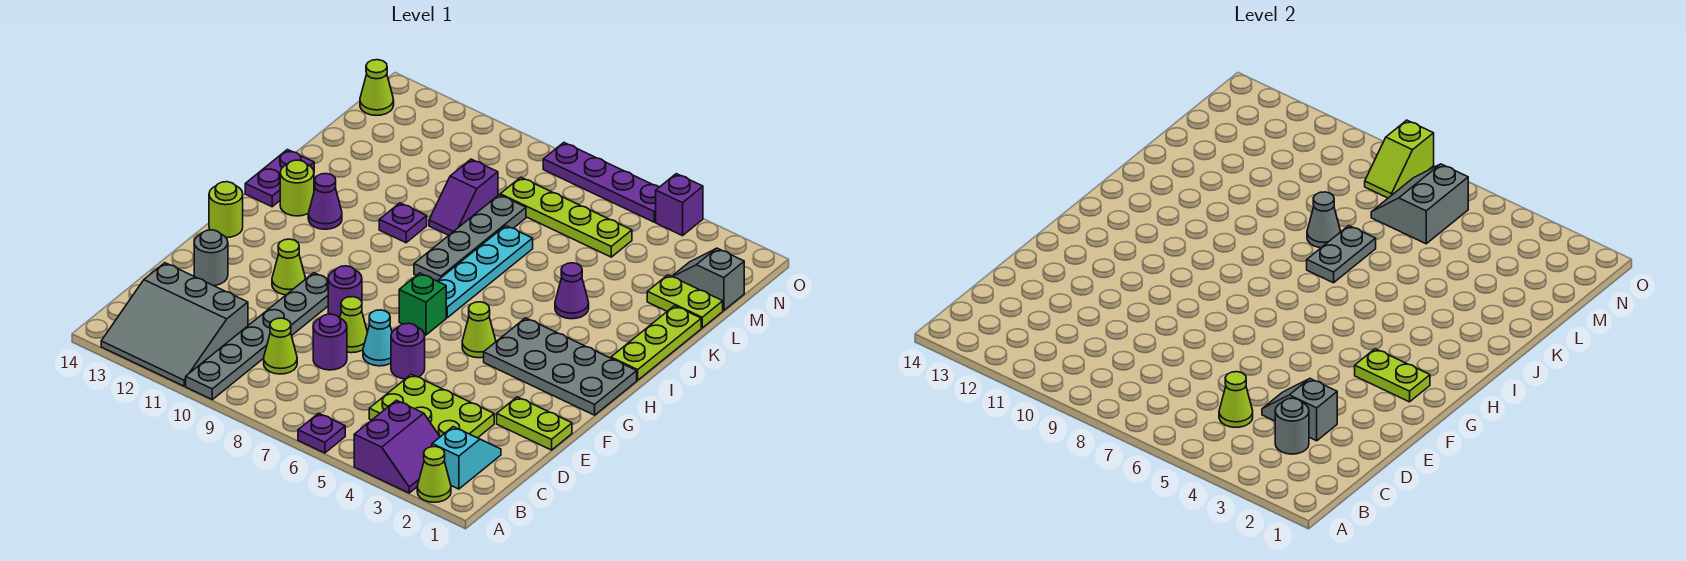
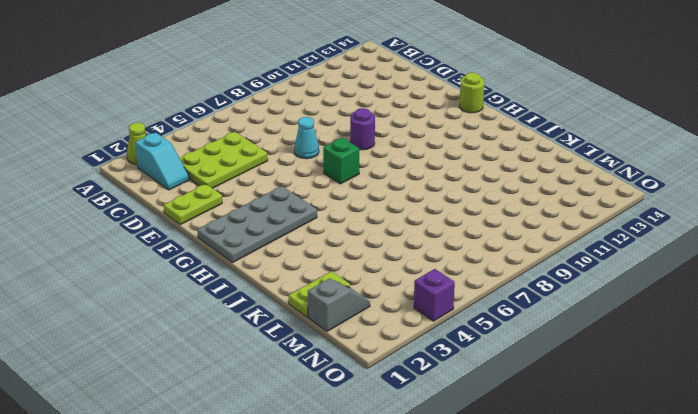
none -> purple slope A3:B4 level 1 top 4
none -> purple plate A6 level 1
none -> grey plate A10:F10 level 1
none -> grey slope A11:C13 level 1 top C

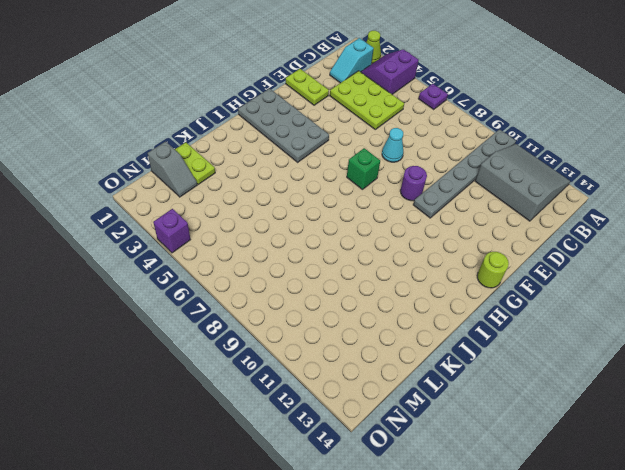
none -> lime cone C9 level 1
none -> purple round brick D8 level 1
none -> purple round brick E6 level 1
none -> lime cone E8 level 1

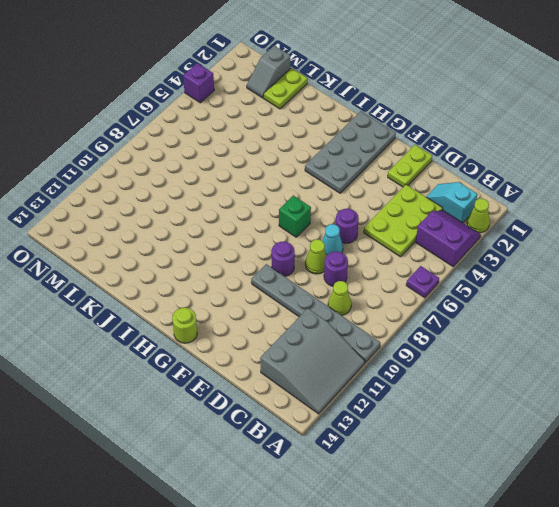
none -> grey round brick E13 level 1
none -> lime cone F11 level 1
none -> lime cone G5 level 1
none -> cyan plate H7:K7 level 1

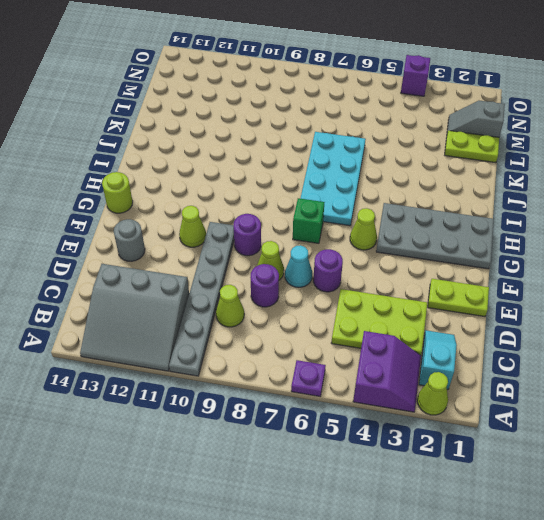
cyan plate H6:K7 level 1 -> cyan plate H7:K7 level 1
none -> lime plate I1:K1 level 1
none -> grey plate I8:L8 level 1
none -> purple cone I12 level 1
none -> lime round brick I13 level 1

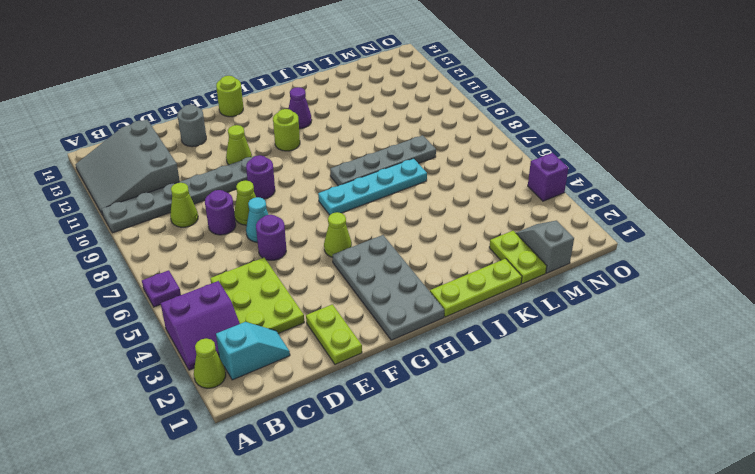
lime round brick H11 level 1 -> lime round brick I13 level 1
none -> green brick G7 level 1
none -> purple plate I14:J14 level 1
none -> purple cone J4 level 1
none -> purple plate J10 level 1

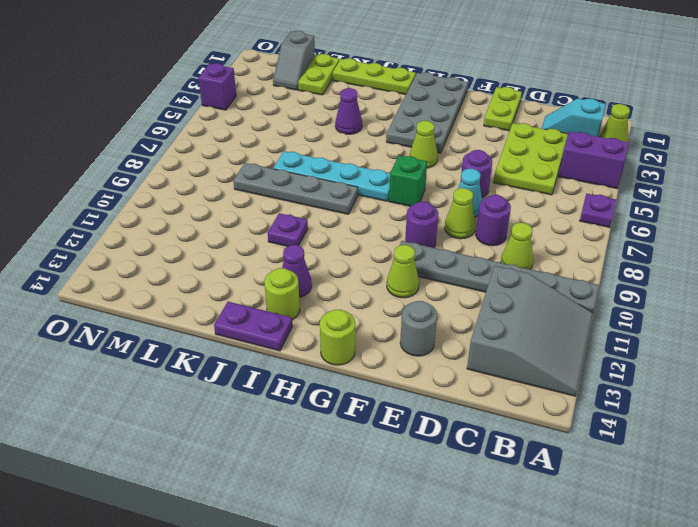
none -> purple slope K9:L9 level 1 top L
none -> lime plate M5:M8 level 1
none -> lime cone N14 level 1
none -> purple plate O5:O8 level 1

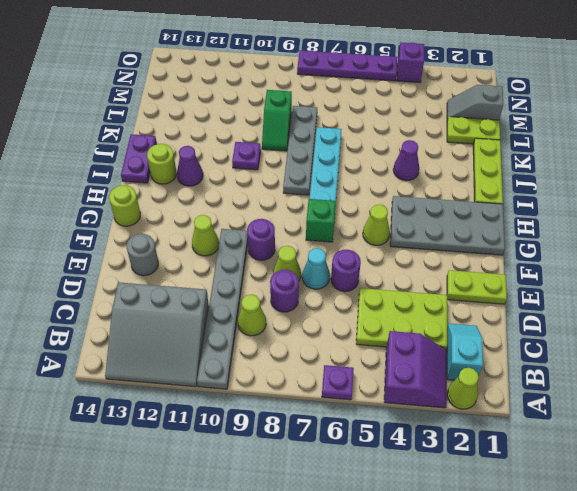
green slope K9:L9 level 1 top L -> purple slope K9:L9 level 1 top L
none -> lime plate M5:M8 level 1
none -> lime cone N14 level 1
none -> grey round brick C3 level 2
none -> lime cone C5 level 2

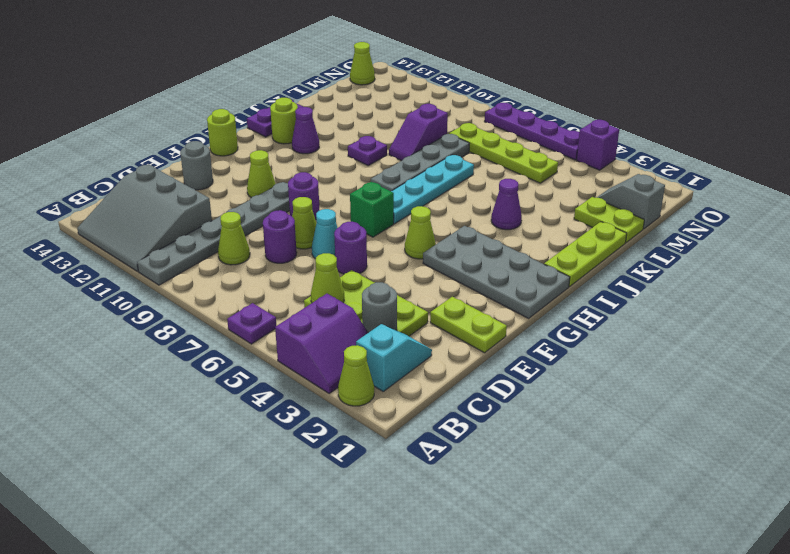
none -> grey slope D3:D4 level 2 top 3
none -> lime plate G2:G3 level 2
none -> grey plate J7:K7 level 2
none -> grey cone K8 level 2

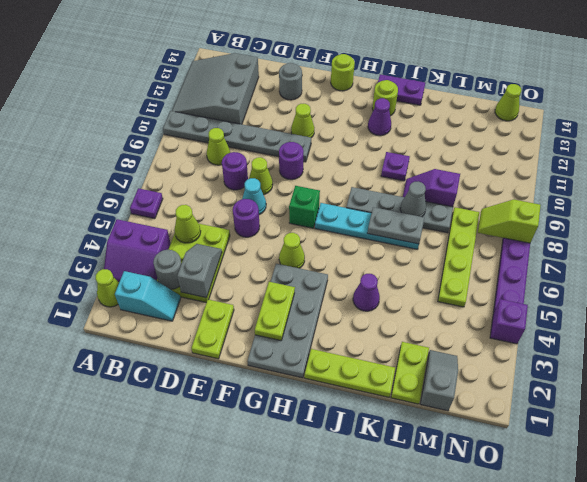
none -> grey slope M6:N7 level 2 top 6

